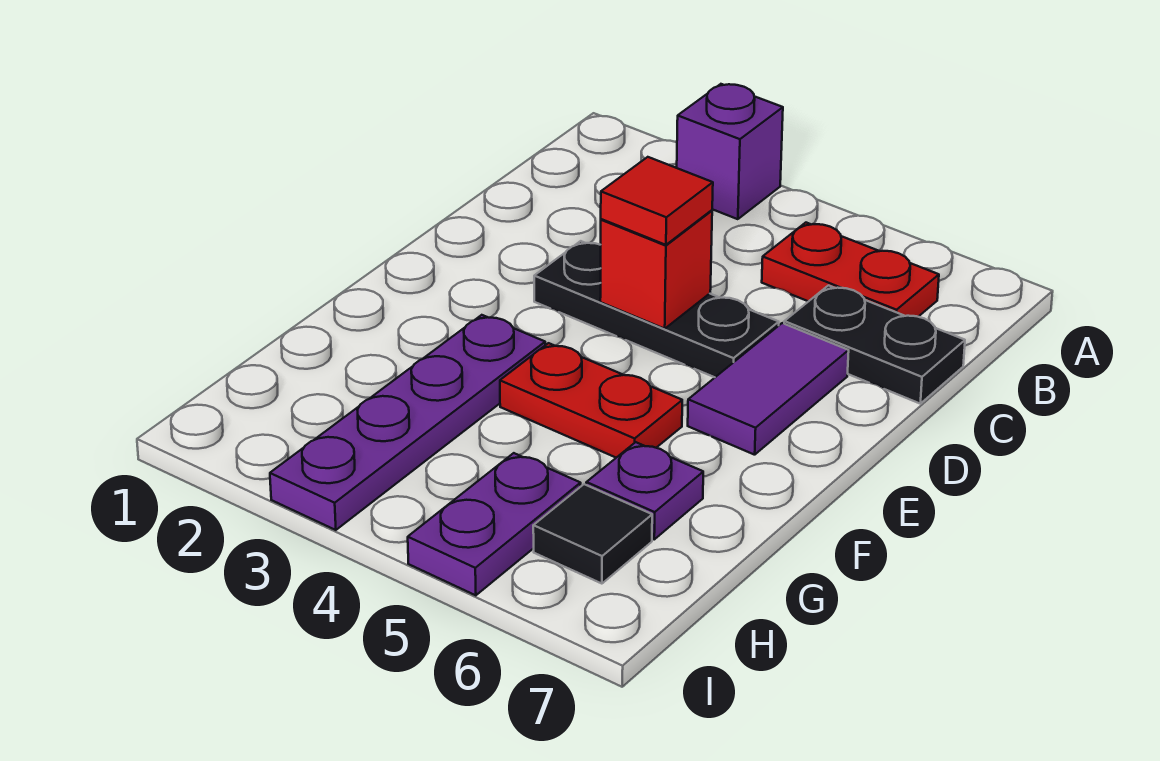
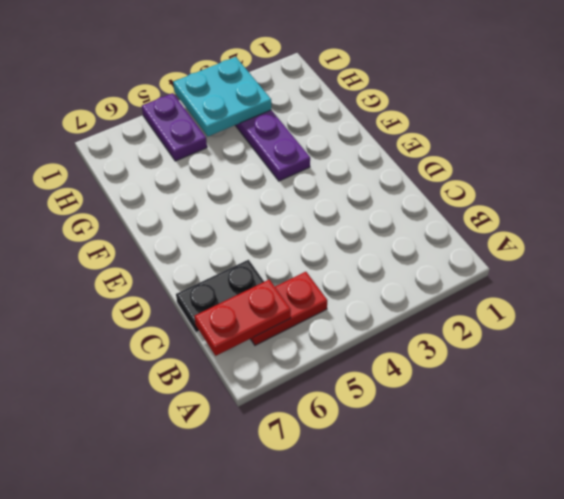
red plate B6:B7 level 2 -> red plate F4:F5 level 1
cyan plate H3:I4 level 2 -> none
none -> purple brick A3 level 1
none -> black plate D3:D5 level 1
none -> purple tile D6:E6 level 1

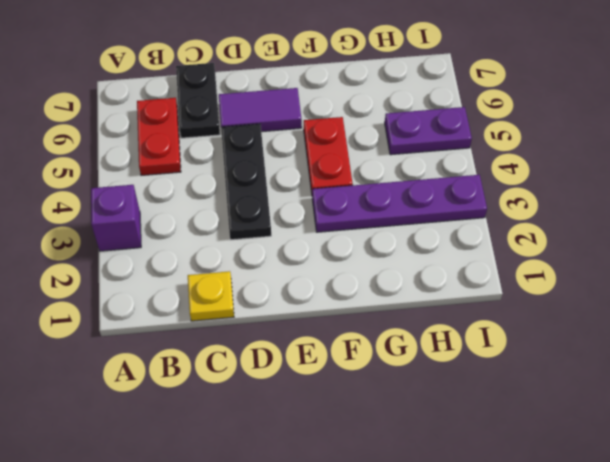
yellow plate C1 level 1 -> none
none -> purple plate G6 level 1
none -> black tile H6 level 1
none -> red brick D4 level 2

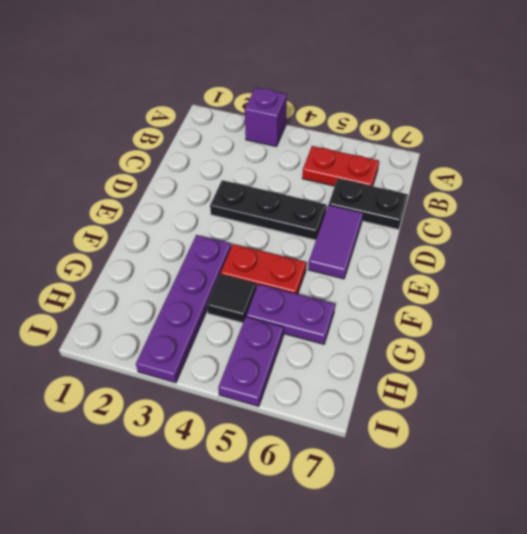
black tile G4 level 1 -> black tile H6 level 1
purple plate G5:G6 level 1 -> purple plate G6 level 1
none -> red brick D4 level 2
none -> red tile D4 level 3

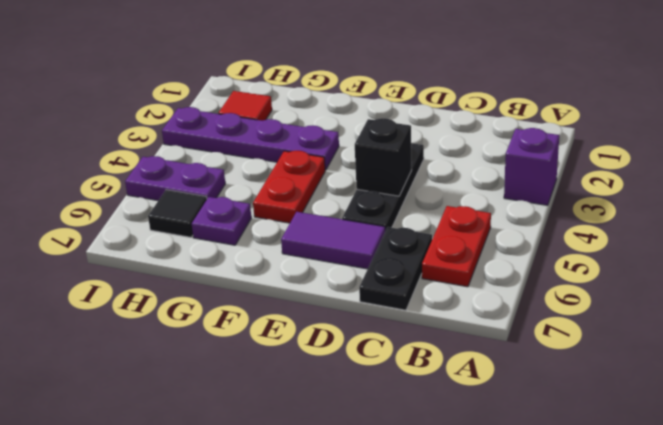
black brick D4 level 2 -> red brick D4 level 2
red tile H2 level 1 -> red tile D4 level 3

